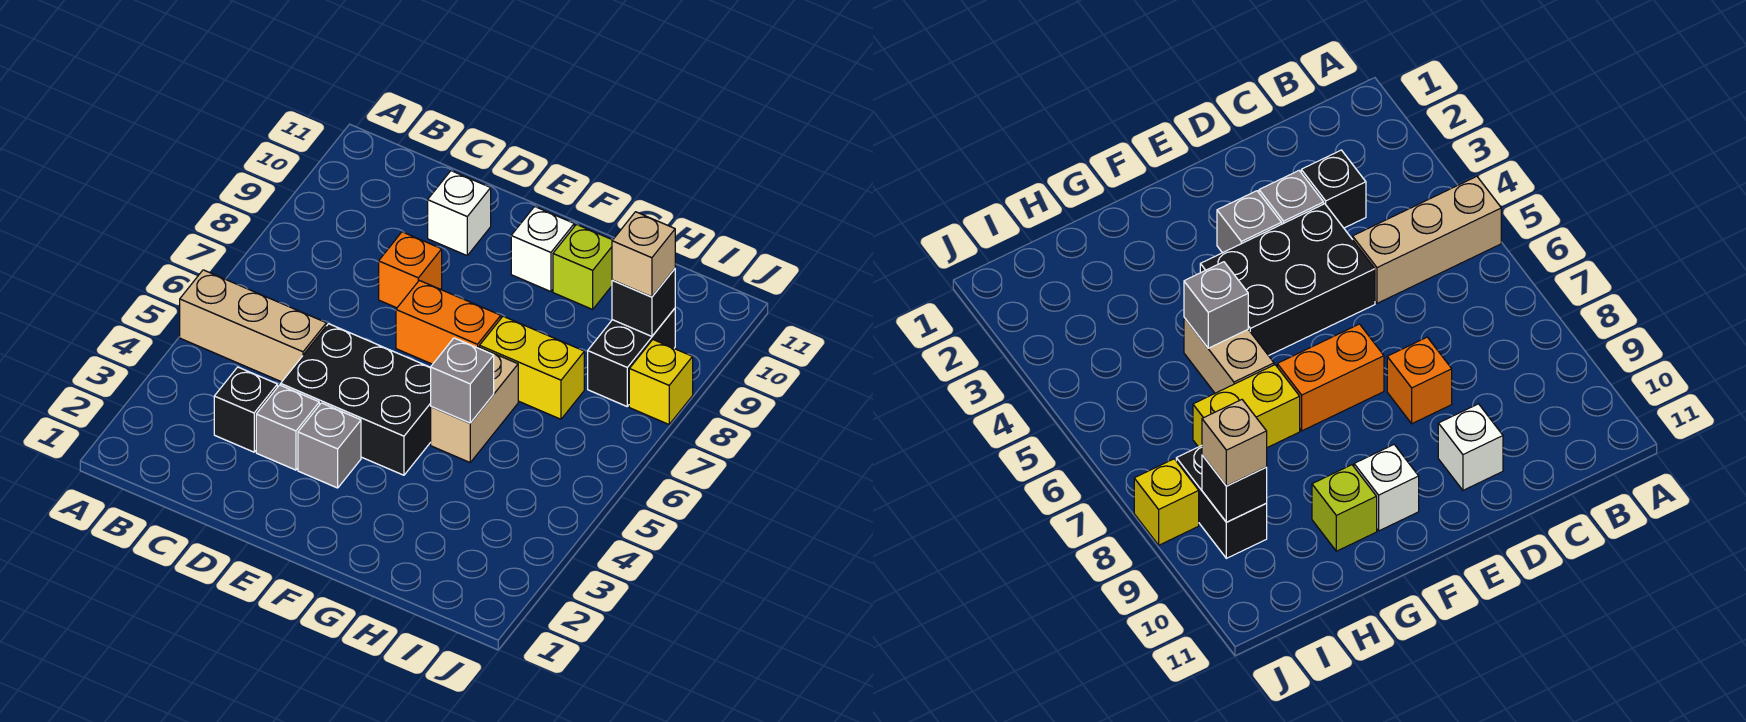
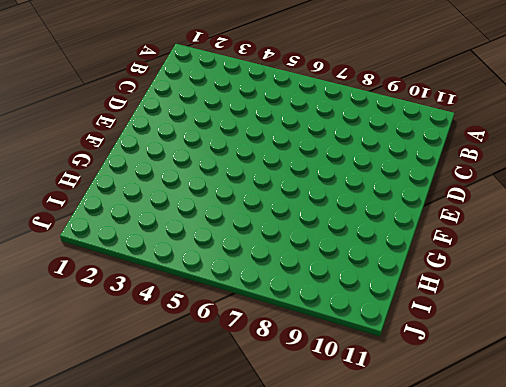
none -> tan brick A5:C5 level 1
none -> black brick C3 level 1
none -> grey brick D3 level 1

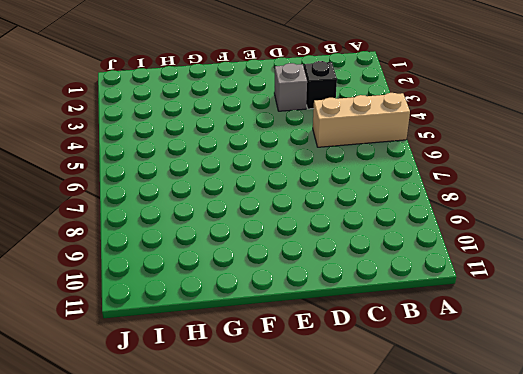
none -> black brick D4:F5 level 1
none -> orange brick D8 level 1
none -> white brick D10 level 1

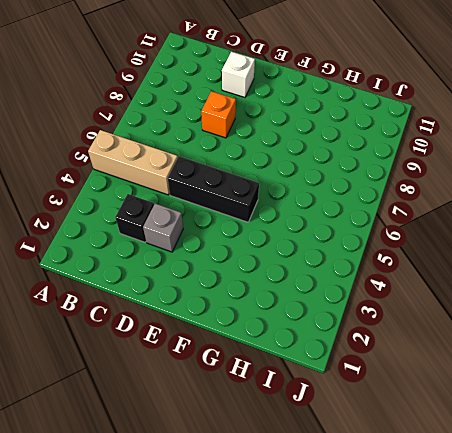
black brick D5:F5 level 1 -> black brick D4:F5 level 1
none -> grey brick E3 level 1
none -> orange brick E7:F7 level 1
none -> white brick F10 level 1

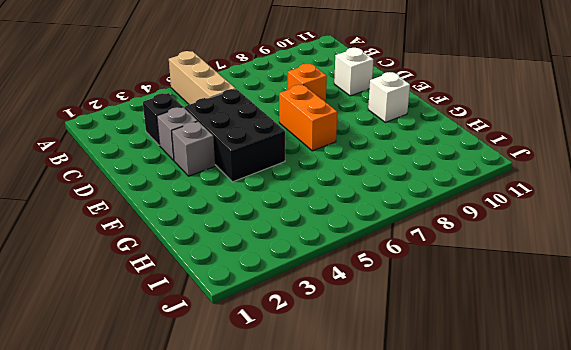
none -> tan brick G5:G6 level 1
none -> yellow brick G7:H7 level 1
none -> lime brick G10 level 1

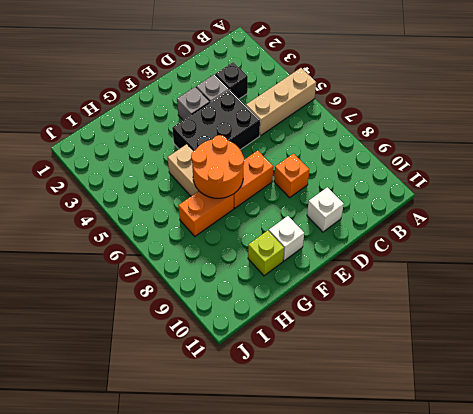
orange round brick F6:G7 level 2 -> none
orange brick G7:H7 level 1 -> yellow brick G7:H7 level 1
none -> black brick I8:I9 level 1
none -> yellow brick J8 level 1
none -> grey brick G5 level 2

